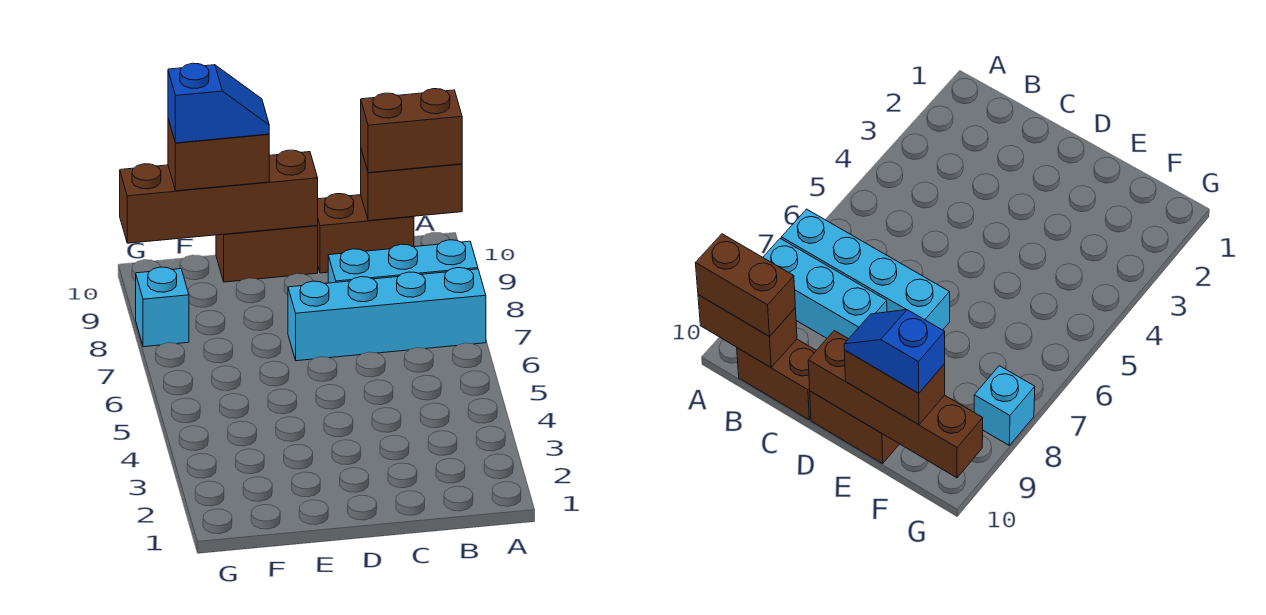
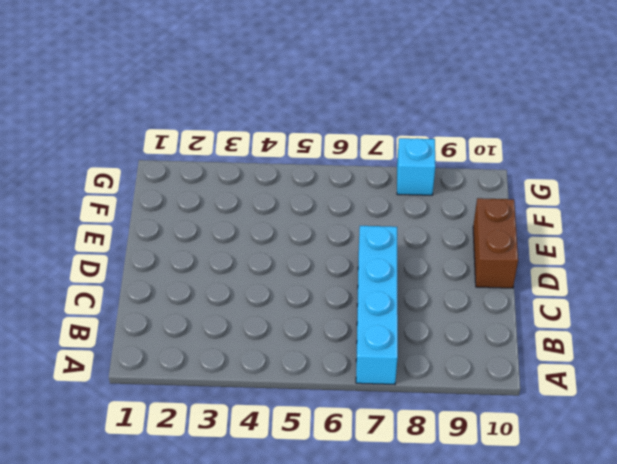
none -> cyan brick A8:C8 level 1
none -> brown brick B10:C10 level 1

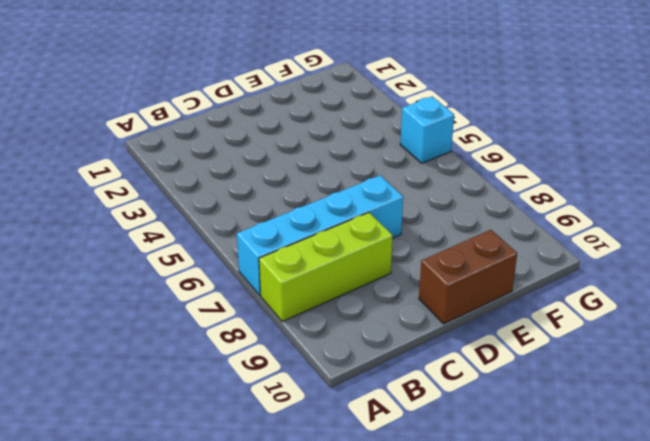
lime brick A8:C8 level 1 -> cyan brick A8:C8 level 1
cyan brick G5 level 1 -> cyan brick G8 level 1
none -> brown brick B10:C10 level 1
none -> brown brick A10:B10 level 2

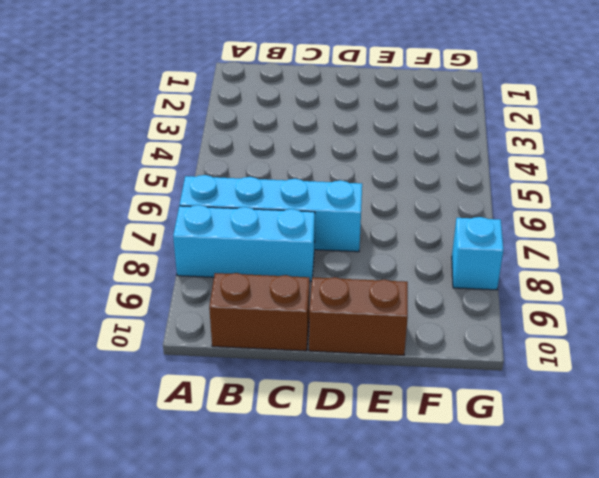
none -> brown brick A10:B10 level 2
none -> brown brick D10:G10 level 2

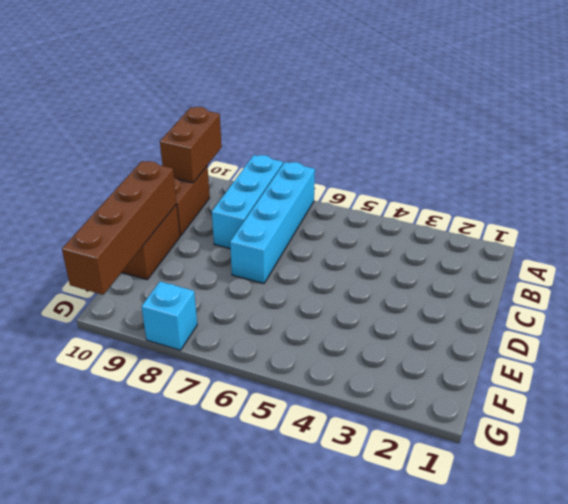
none -> brown brick A10:B10 level 3
none -> brown brick E10:F10 level 3

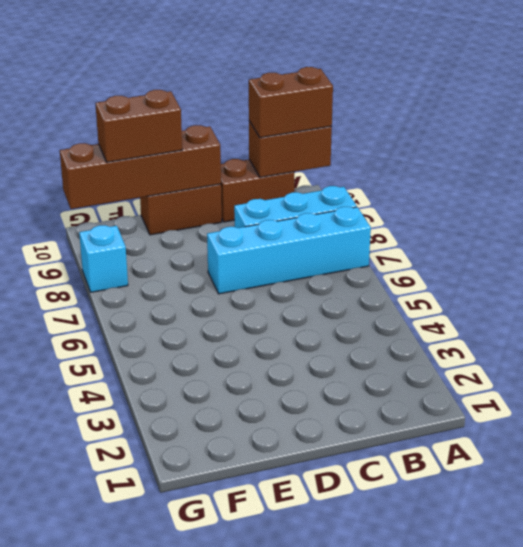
none -> blue slope E10:F10 level 4 top F

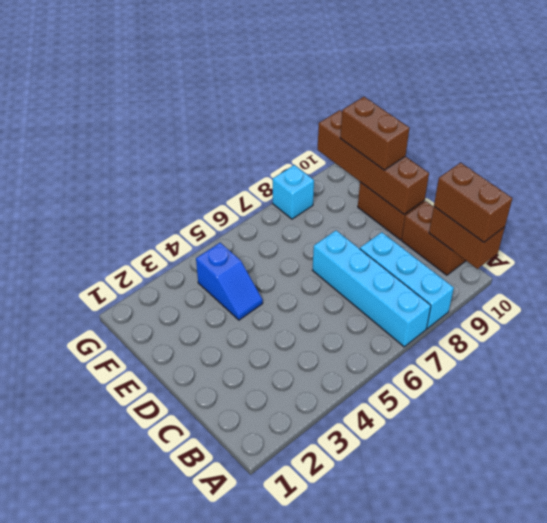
blue slope E4:F4 level 1 top F -> blue slope E10:F10 level 4 top F

